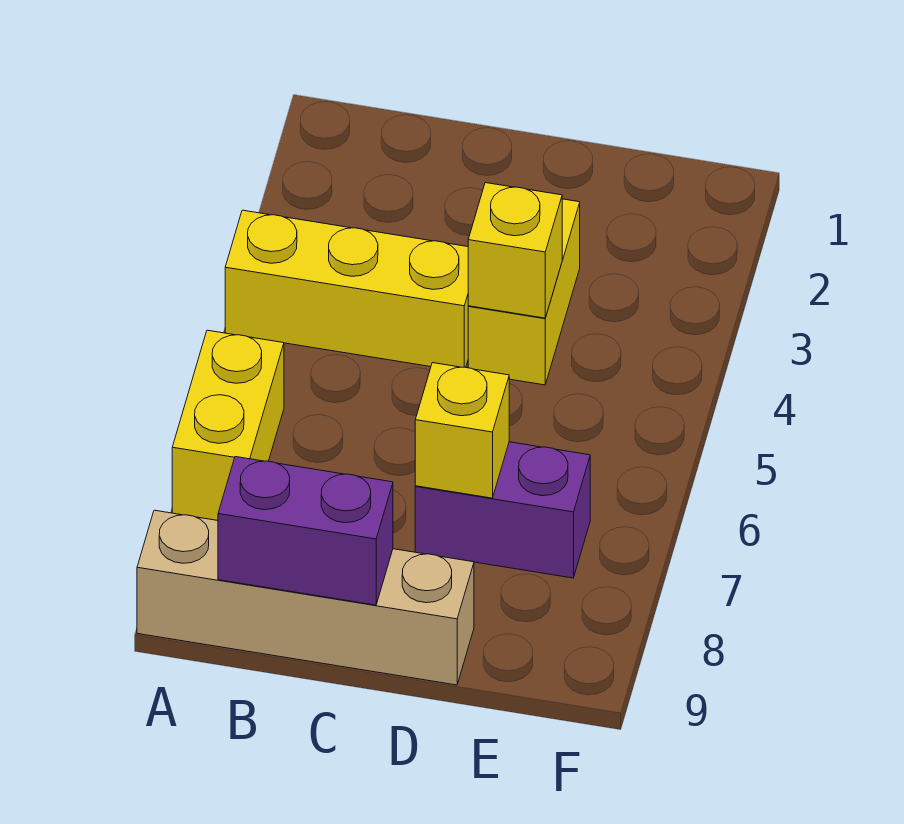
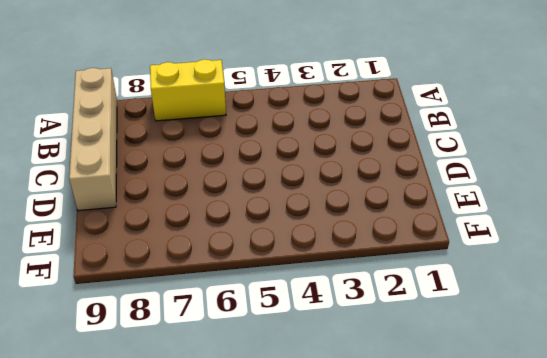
none -> yellow brick A4:C4 level 1
none -> yellow brick D3:D4 level 1

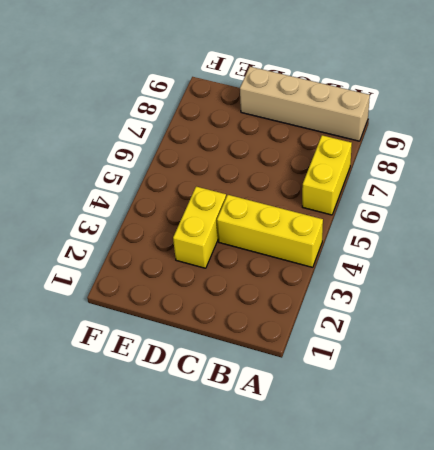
none -> purple brick D7:E7 level 1
none -> purple brick B9:C9 level 2

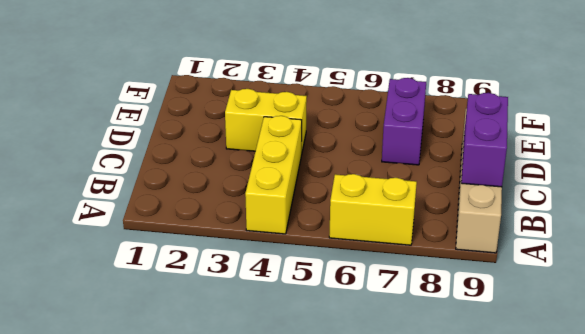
none -> yellow brick D4 level 2
none -> yellow brick D7 level 2

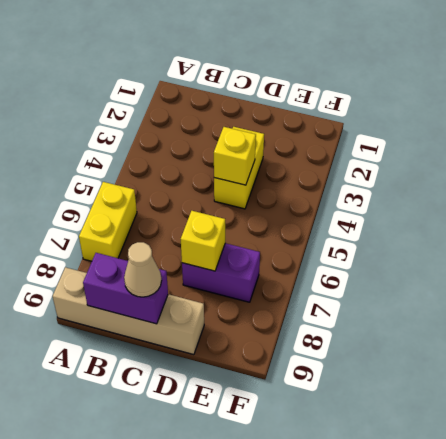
tan cone C9 level 3 -> none
none -> yellow brick A4:C4 level 1

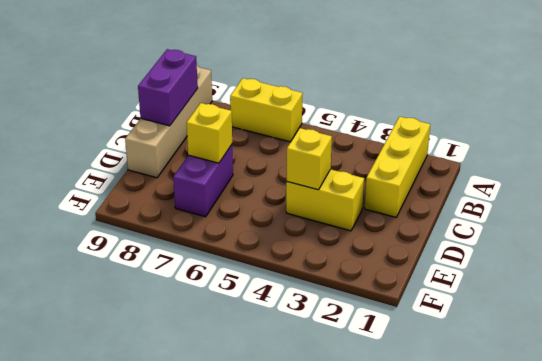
yellow brick A2:C2 level 1 -> yellow brick A4:C4 level 1

